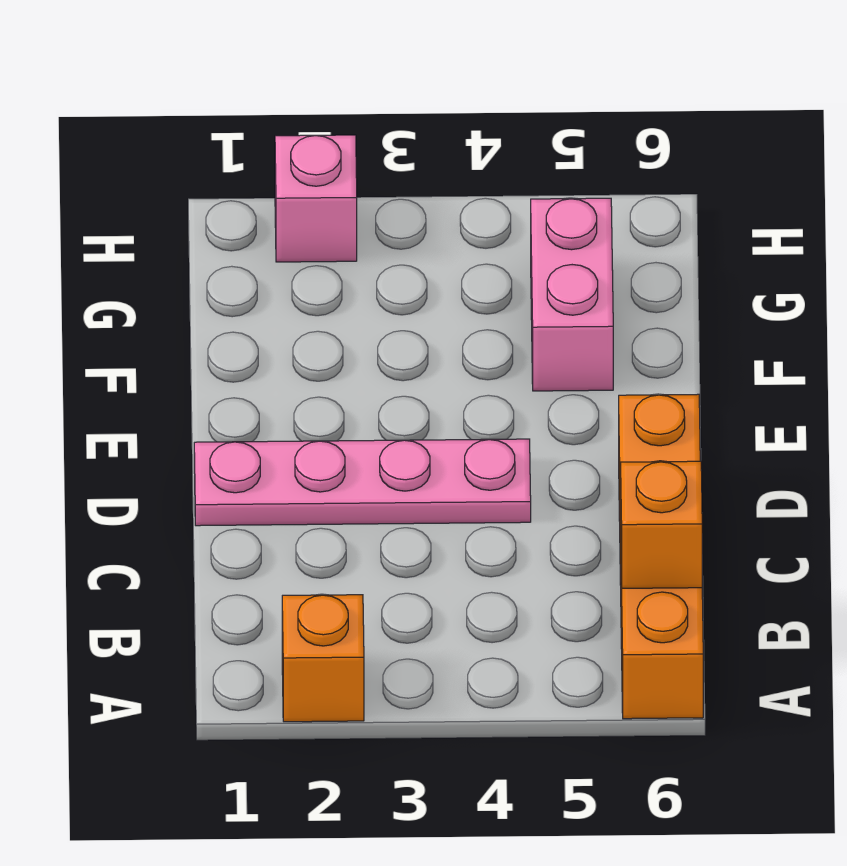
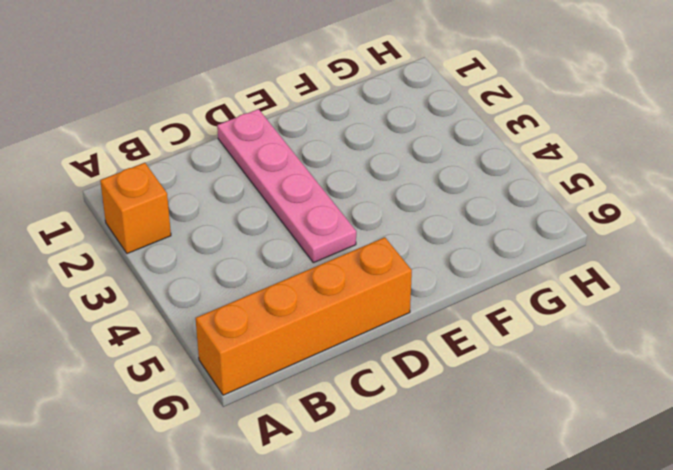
none -> pink brick F5:G5 level 1
none -> pink brick H2 level 1

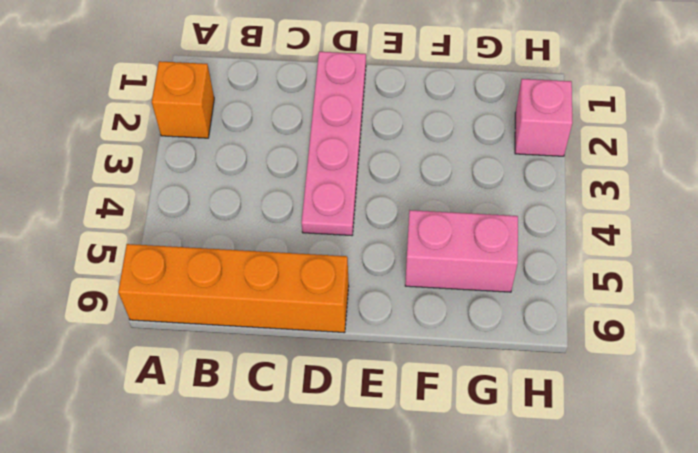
none -> orange brick B6 level 2

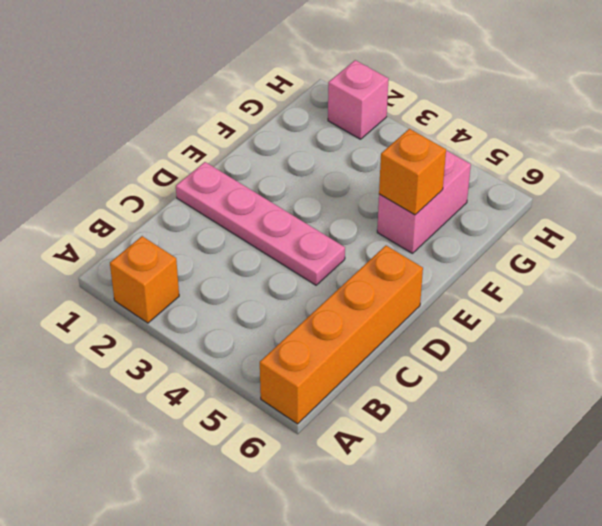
orange brick F5 level 2 -> orange brick B6 level 2

